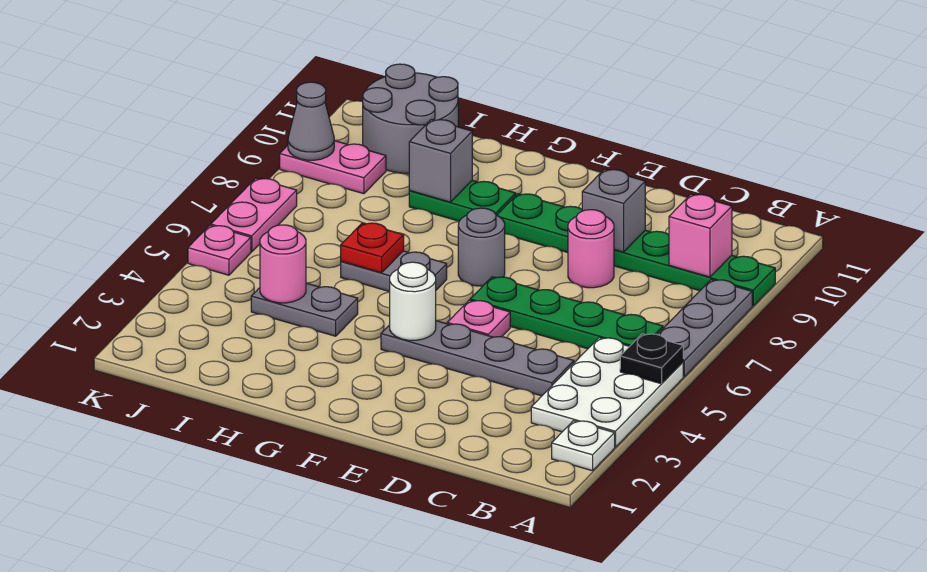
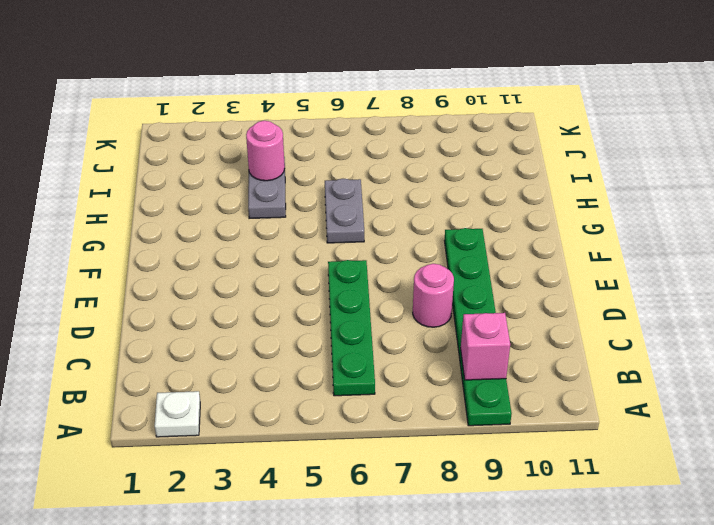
none -> white plate A3:B5 level 1
none -> grey plate A6:A8 level 1
none -> grey plate C4:F4 level 1

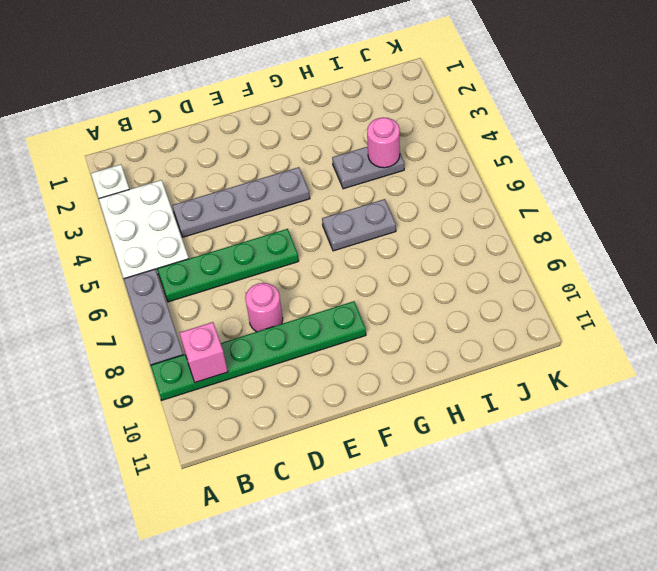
none -> pink plate E5 level 1
none -> grey round brick F7 level 1
none -> green plate G9:H9 level 1

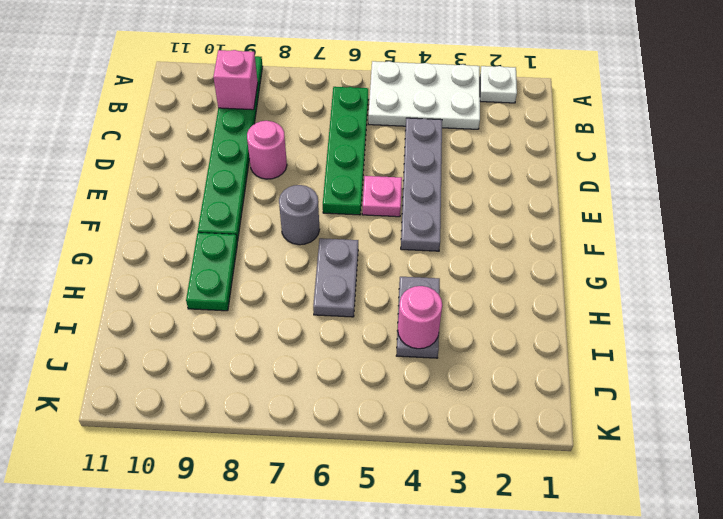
none -> grey plate A6:A8 level 1
none -> grey round brick I10:J11 level 1
none -> pink plate J9:K9 level 1

